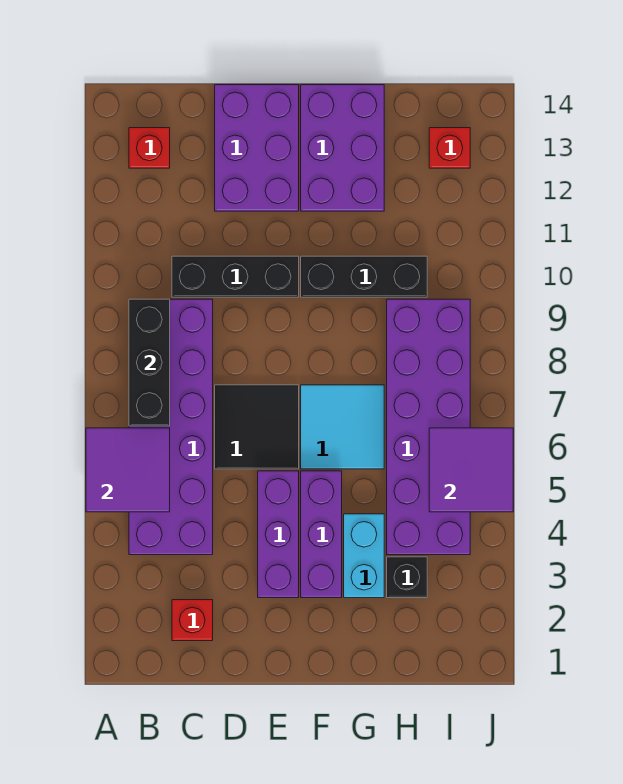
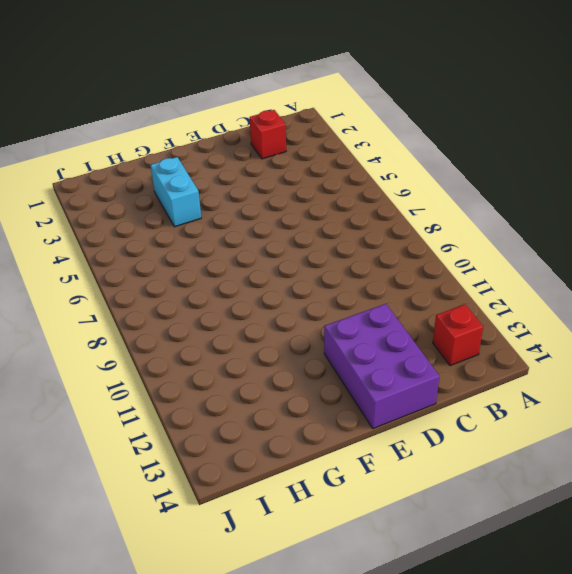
none -> purple brick B4:C9 level 1
none -> black brick C10:E10 level 1
none -> black tile D6:E7 level 1

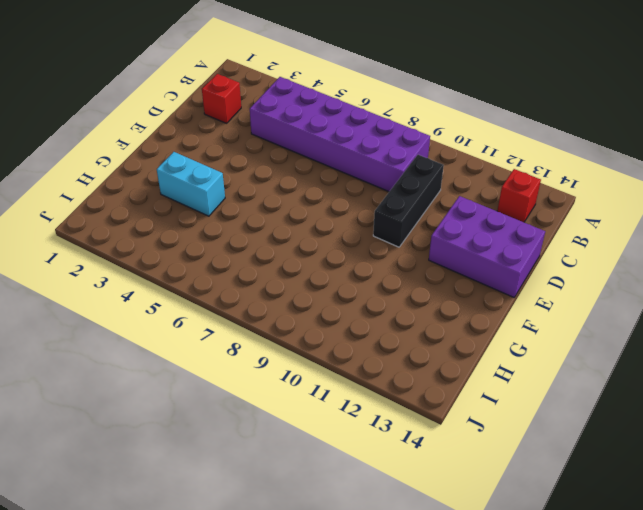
none -> black tile D6:E7 level 1
none -> purple brick E3:E5 level 1
none -> purple brick F3:F5 level 1

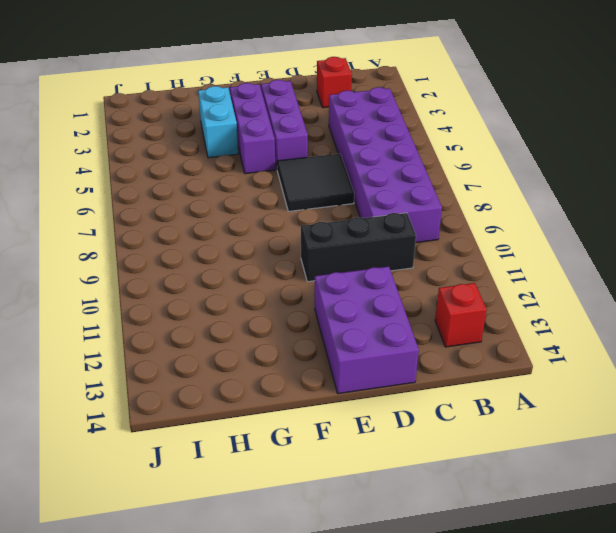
none -> cyan tile F6:G7 level 1
none -> black brick F10:H10 level 1
none -> purple brick F12:G14 level 1

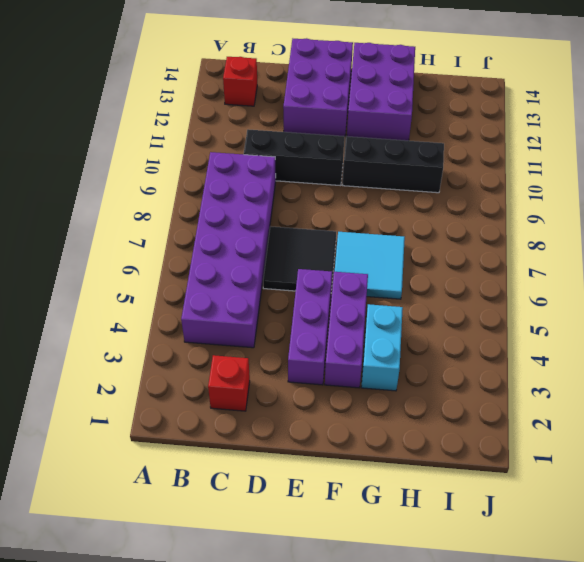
none -> black brick H3 level 1
none -> purple brick H4:I9 level 1
none -> red brick I13 level 1

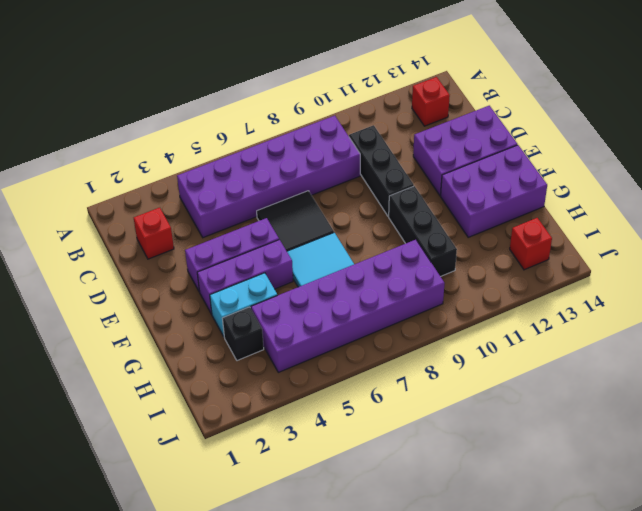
none -> purple tile A5:B6 level 2
none -> black brick B7:B9 level 2
none -> purple tile I5:J6 level 2

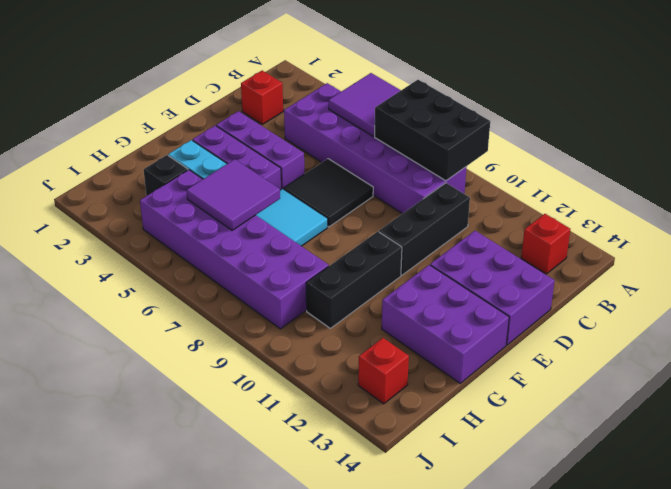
black brick A7:B9 level 2 -> black brick B7:B9 level 2
purple tile G5:H6 level 2 -> purple tile I5:J6 level 2

